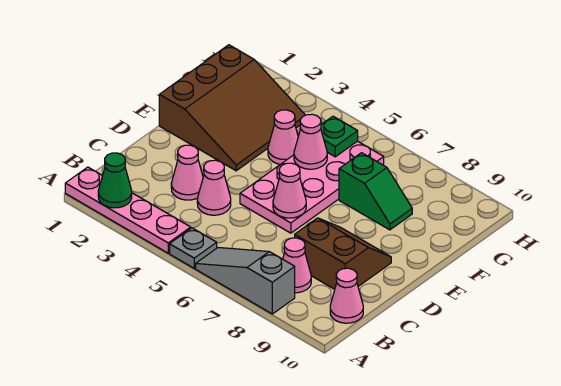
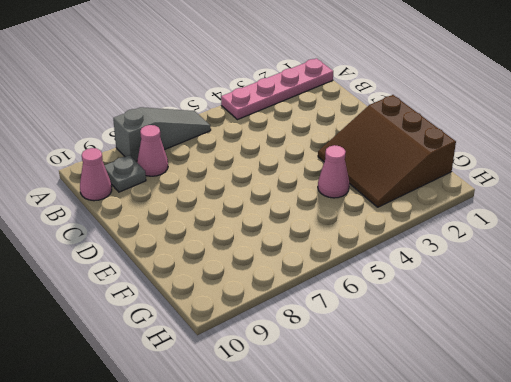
grey plate B9 level 1 -> grey plate A5 level 1
none -> pink cone C3 level 1
none -> pink cone C4 level 1
none -> brown slope C8:D9 level 1 top C

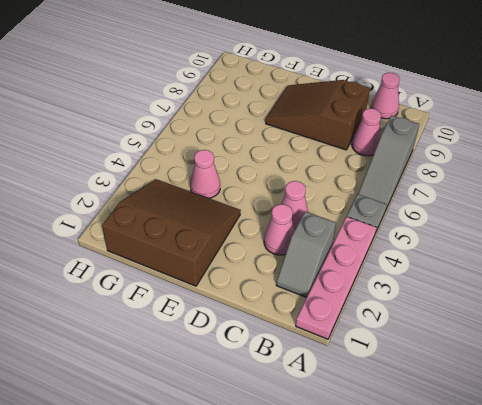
grey slope B2:B3 level 1 top 3 -> none
brown slope C8:E9 level 1 top C -> brown slope C8:D9 level 1 top C
none -> pink plate D5:G6 level 1
none -> green slope F7:F8 level 1 top 7
none -> green cone A2 level 2

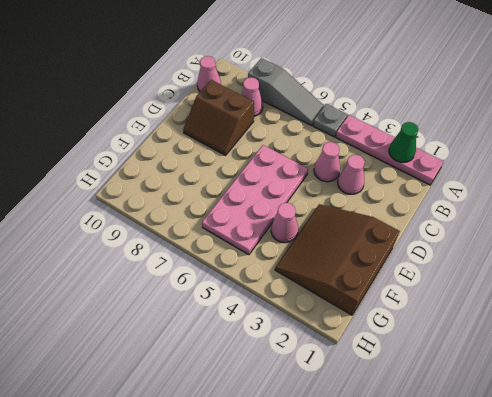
none -> green slope F7:F8 level 1 top 7
none -> pink cone D6 level 2
none -> pink cone F5 level 2

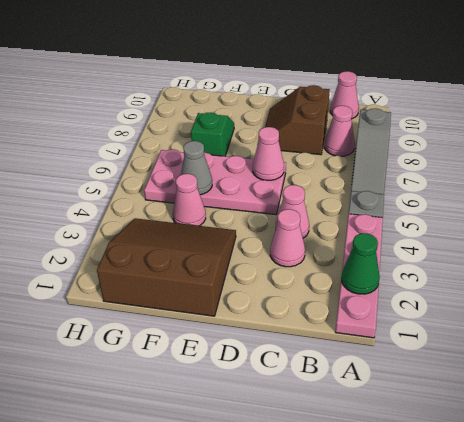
grey cone F5 level 2 -> pink cone F5 level 2
none -> green plate G5 level 2

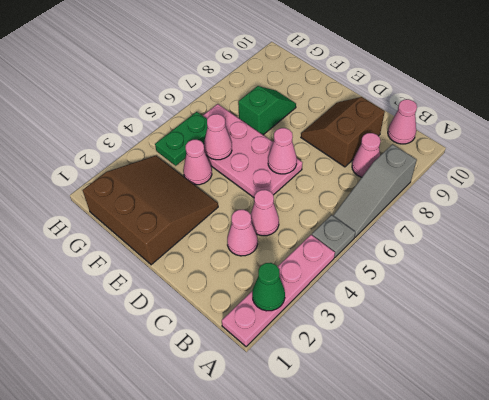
green plate G4:G5 level 2 -> green plate G5 level 2

